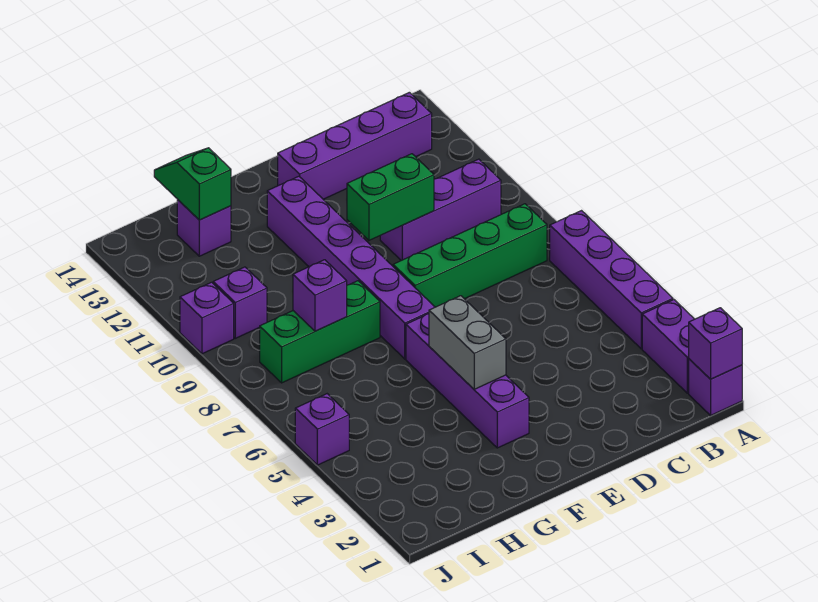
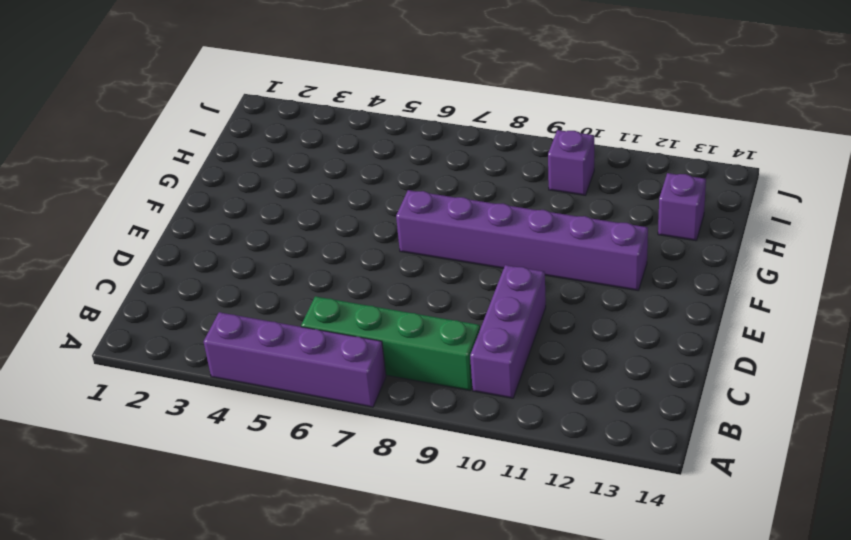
green brick B6:B9 level 1 -> green brick B8:E8 level 1
none -> purple brick A1 level 1
none -> purple brick A2:A3 level 1
none -> purple brick B13:E13 level 1

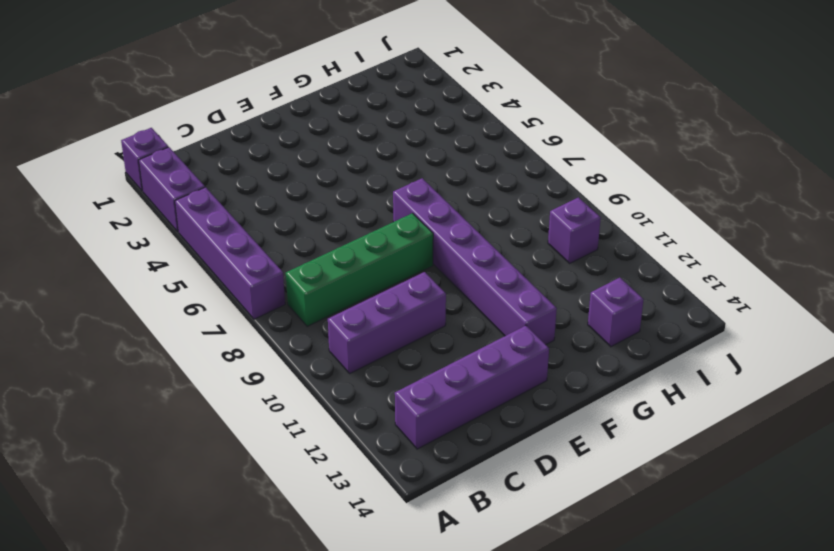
none -> purple brick F3:F6 level 1
none -> green brick G8:I8 level 1
none -> purple brick J5 level 1

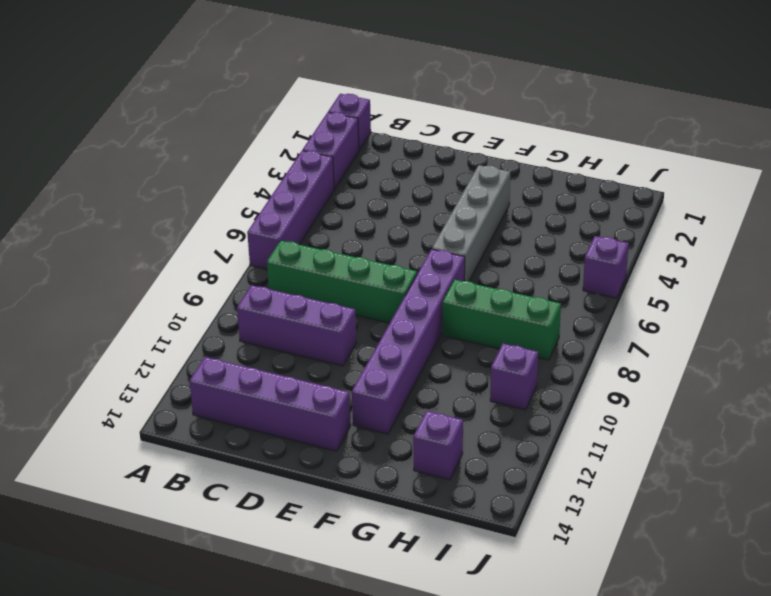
grey brick F3:F6 level 1 -> purple brick F3:F6 level 1
none -> purple brick J10 level 1
none -> purple brick A1 level 2
none -> green brick D10:E10 level 2

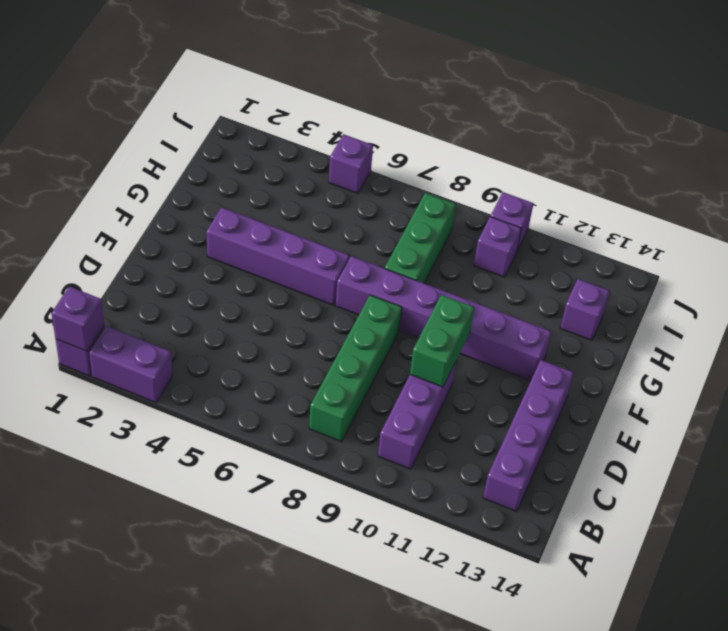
none -> purple brick A4:A7 level 1
none -> grey brick F4:F5 level 2
none -> purple brick H8 level 2

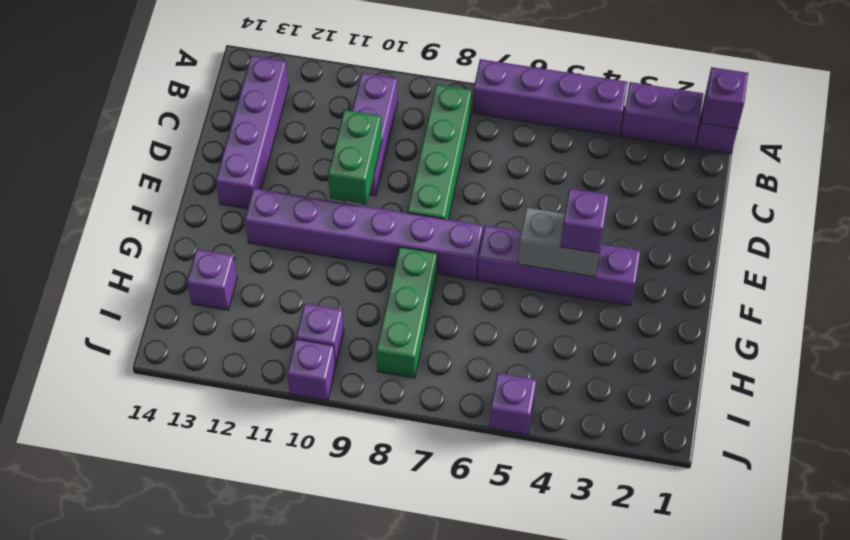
purple brick F4 level 3 -> purple brick H8 level 2
none -> green slope H13:H14 level 2 top 13

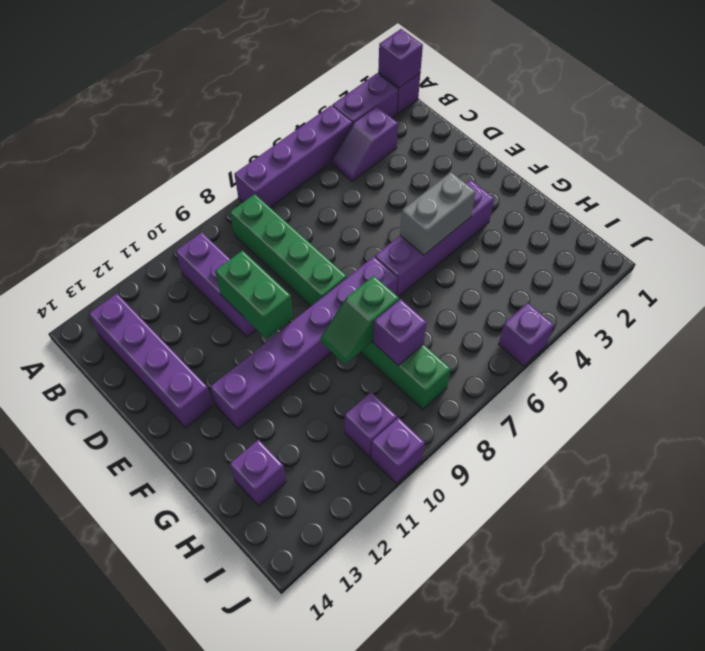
purple slope B3:B4 level 1 top 3 -> none
green slope G8:G9 level 2 top 8 -> green slope H13:H14 level 2 top 13

